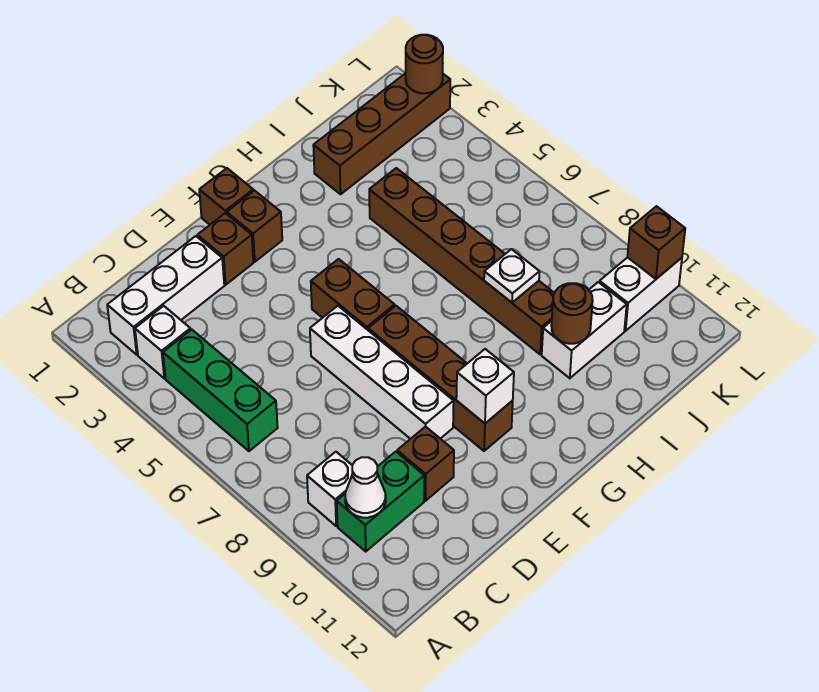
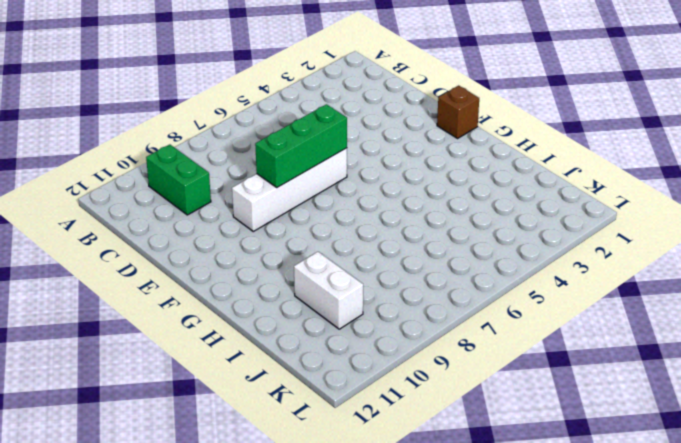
green brick E6:E8 level 2 -> green brick B4:B6 level 1
none -> white brick B2:D2 level 1
none -> white brick B3 level 1
none -> white brick B9 level 1

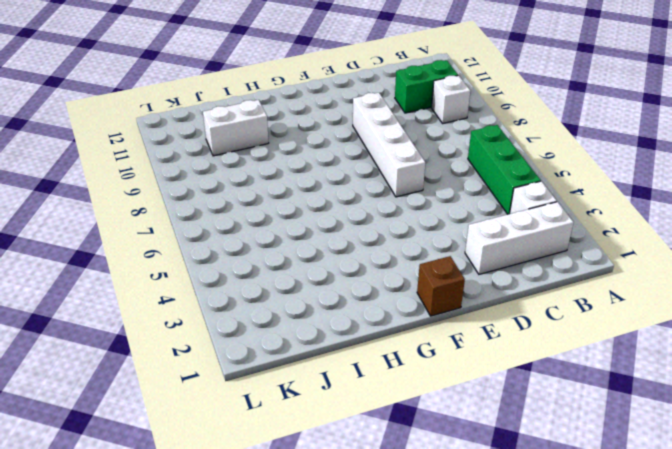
none -> brown brick D10 level 1
none -> brown brick E2 level 1
none -> brown brick F2 level 1

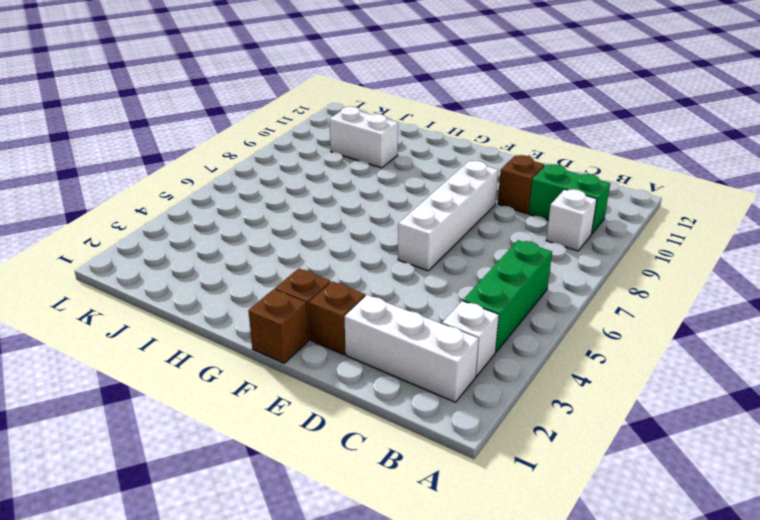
none -> brown brick F5:F6 level 1
none -> brown brick F7:F10 level 1
none -> brown brick I2:L2 level 1

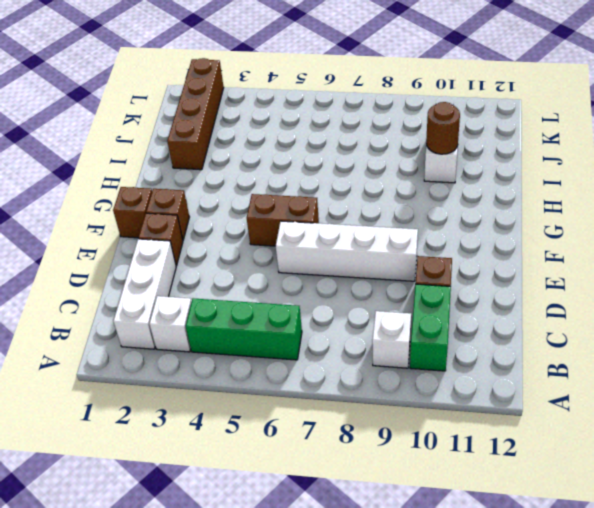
none -> brown brick F7:F10 level 1
none -> brown brick I4:I9 level 1
none -> white brick K10:L10 level 1

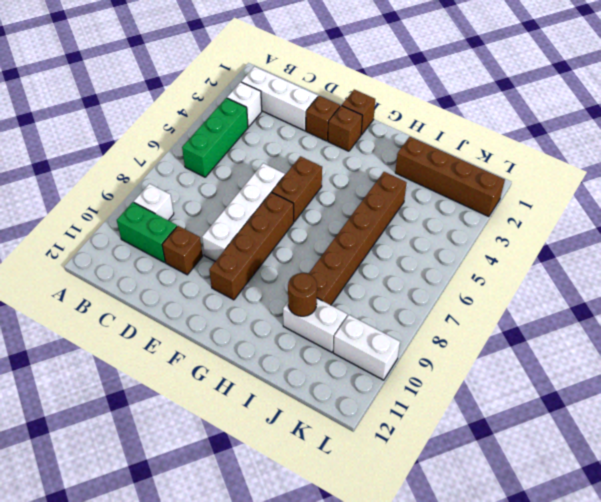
none -> white cone B10 level 2
none -> white brick F10 level 2
none -> white plate I8 level 2

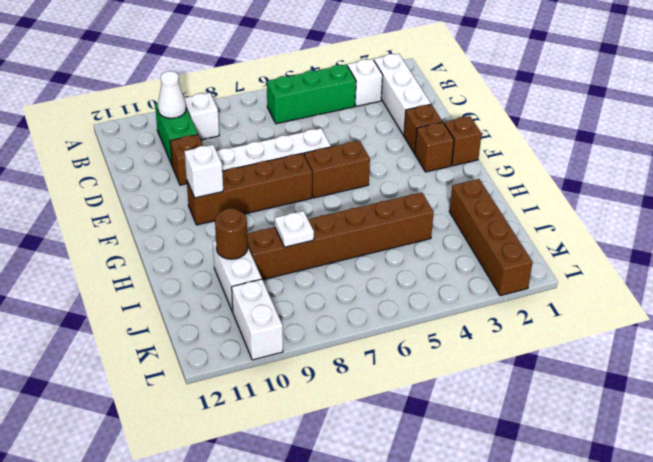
none -> brown round brick L2 level 2
none -> brown brick L10 level 2

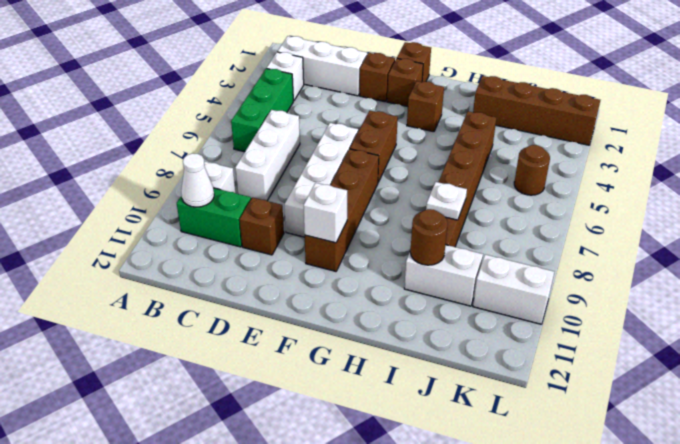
white brick C6:C8 level 1 -> none
brown brick G3 level 1 -> brown brick L10 level 2
brown round brick K5 level 1 -> brown round brick L2 level 2

